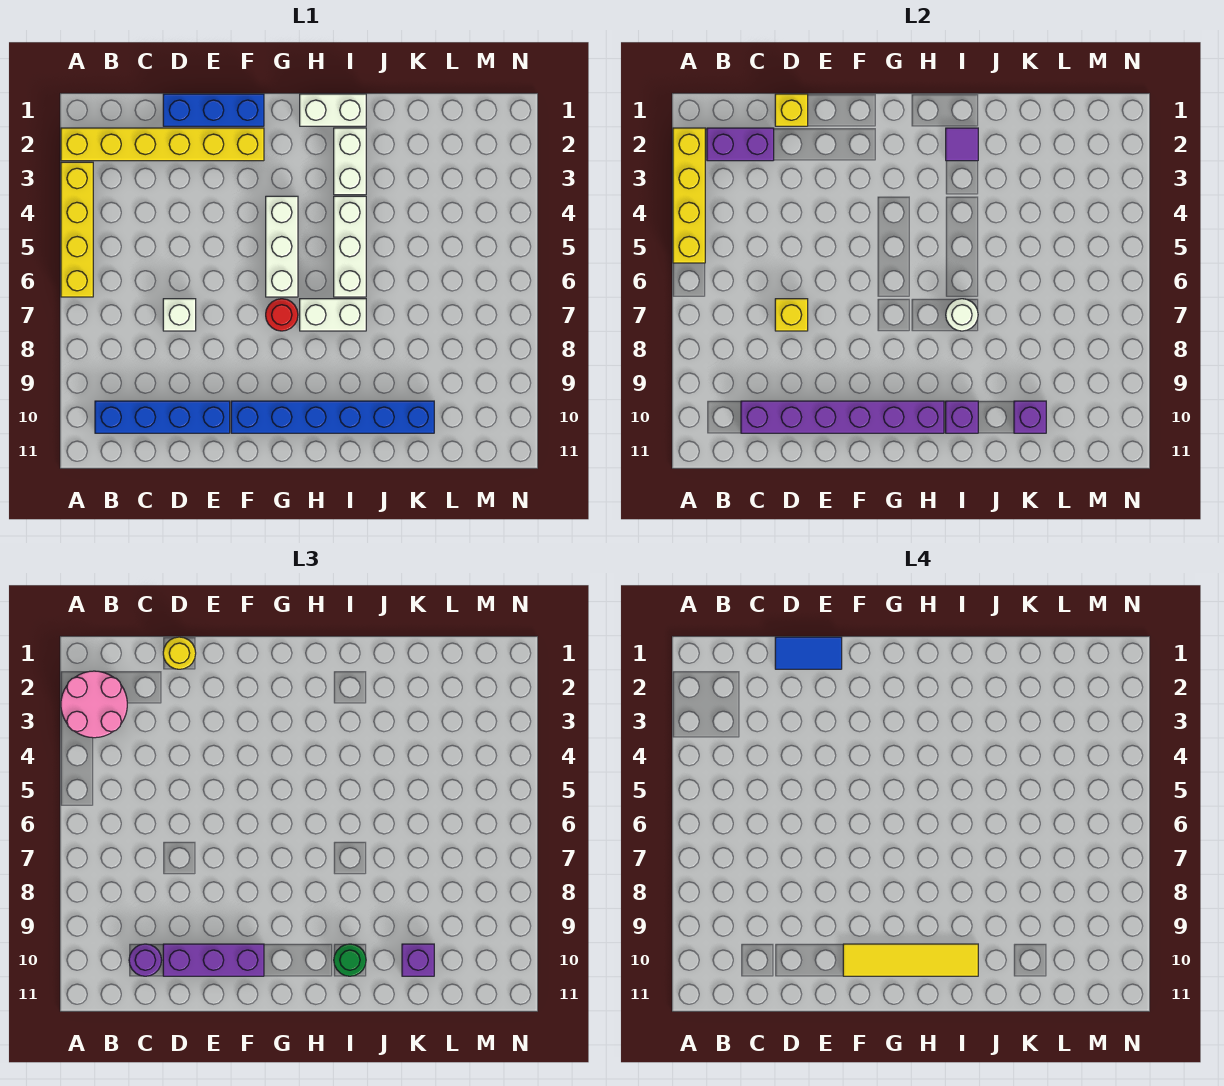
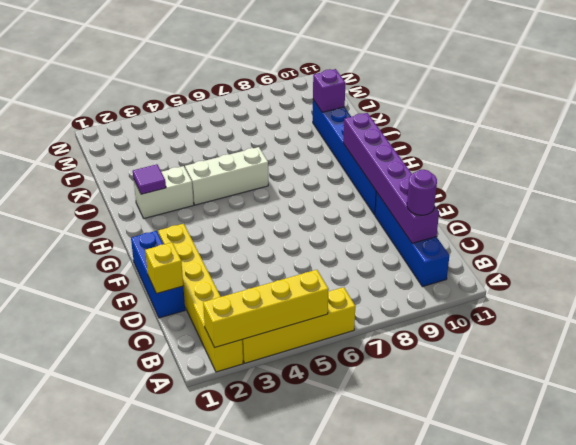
none -> white brick D7 level 1
none -> white brick G4:G6 level 1
none -> red round brick G7 level 1

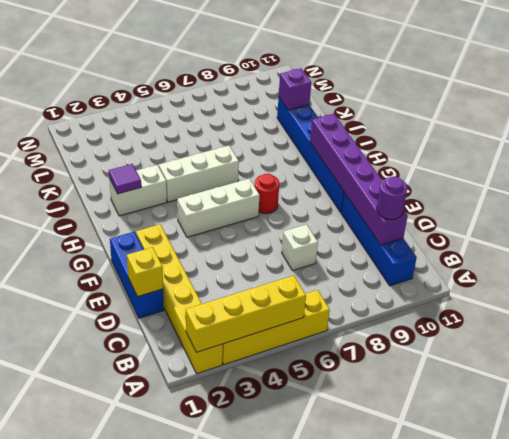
none -> white brick H1:I1 level 1
none -> white brick H7:I7 level 1
none -> purple brick B2:C2 level 2

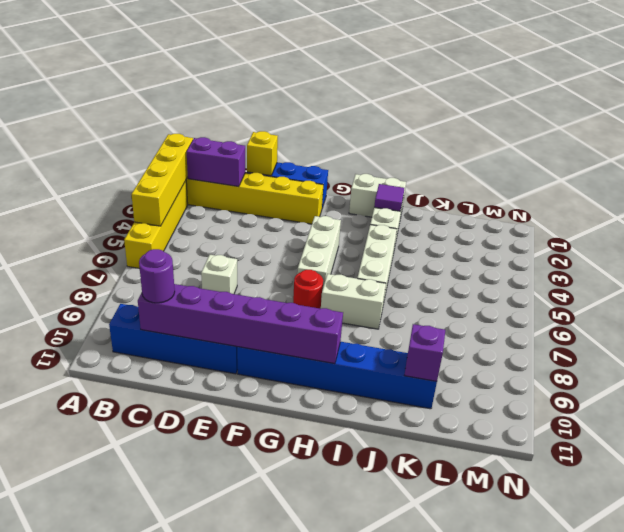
none -> yellow brick D7 level 2
none -> white round brick I7 level 2
none -> purple brick I10 level 2

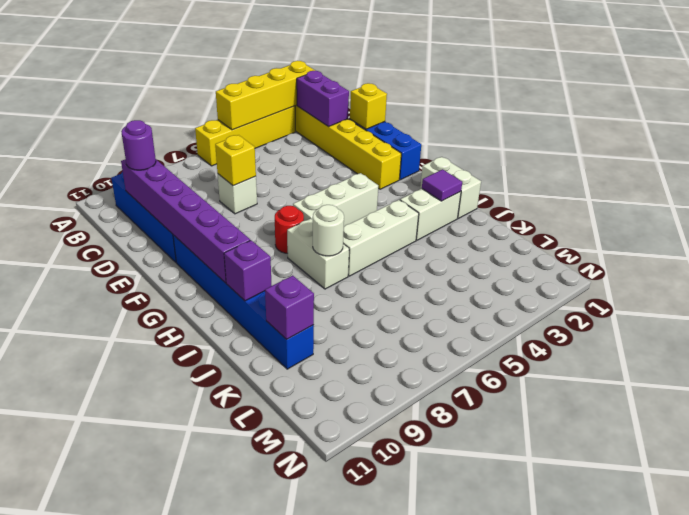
none -> pink round brick A2:B3 level 3
none -> yellow round brick D1 level 3
none -> purple brick D10:F10 level 3

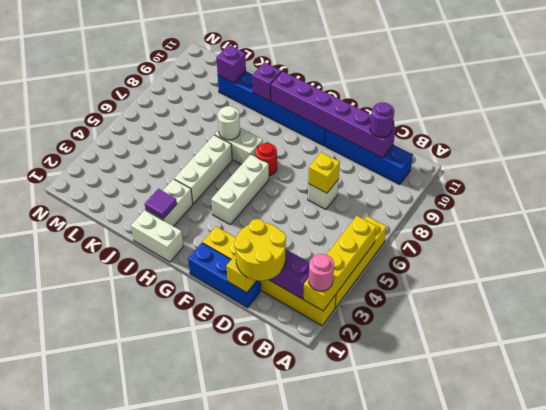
pink round brick A2 level 3 -> pink round brick A2:B3 level 3
yellow round brick C1:D2 level 3 -> yellow round brick D1 level 3
none -> purple brick D10:F10 level 3
none -> green round brick I10 level 3
none -> purple brick K10 level 3

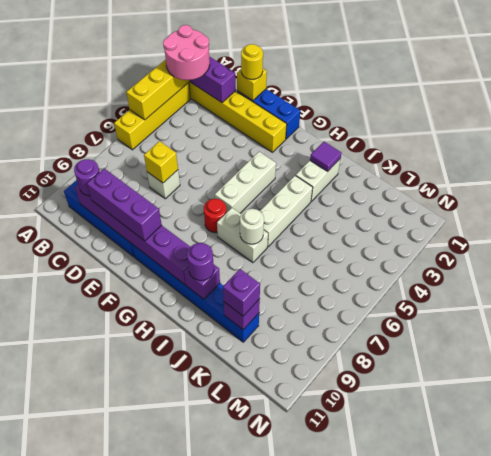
purple round brick I10 level 3 -> green round brick I10 level 3
none -> white brick H1:I1 level 1
none -> blue tile D1:E1 level 4
none -> yellow tile F10:I10 level 4

